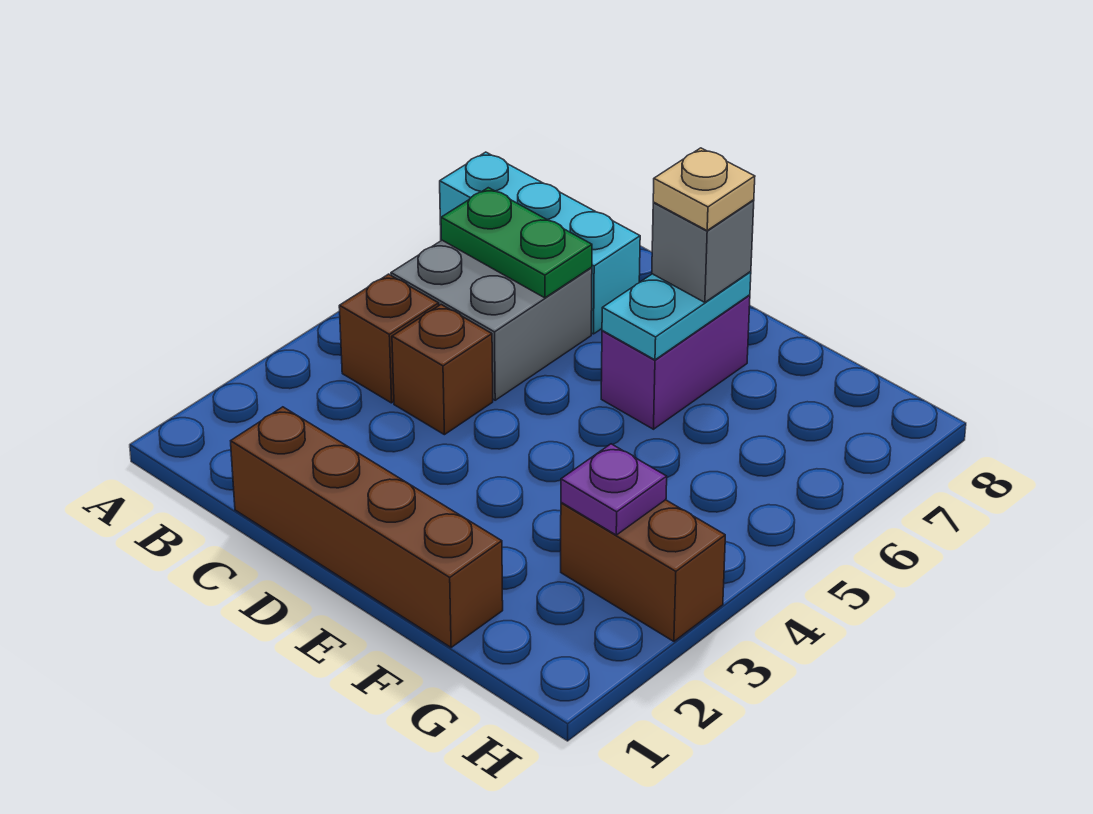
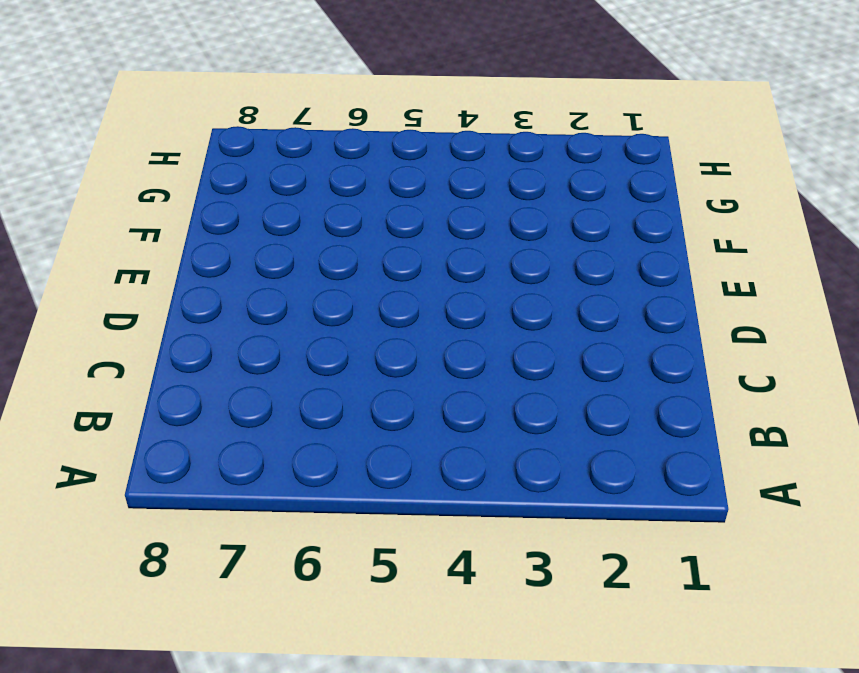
none -> cyan brick A7:C7 level 1
none -> brown brick B4 level 1
none -> grey brick B5:C6 level 1

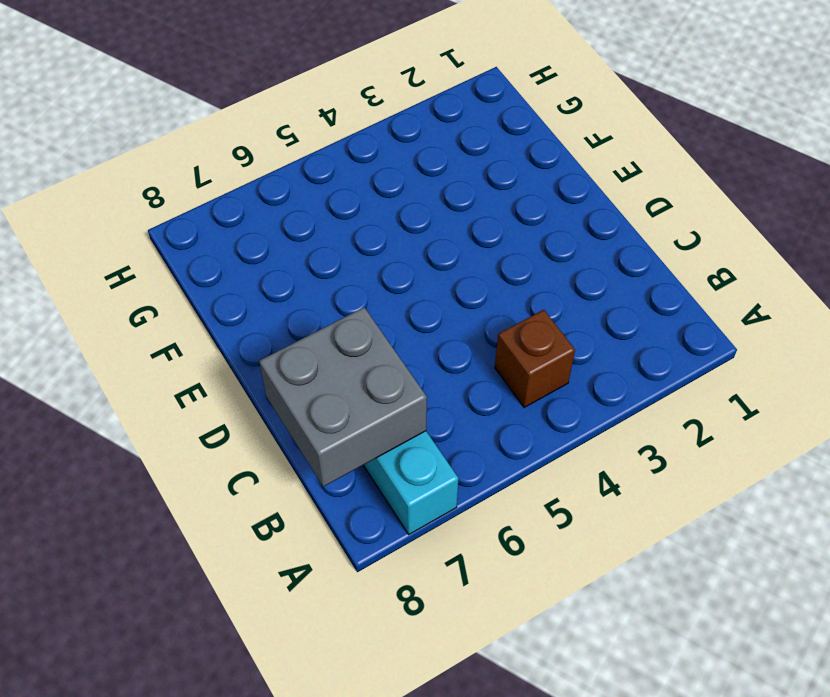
grey brick B7:C8 level 2 -> grey brick B5:C6 level 1
none -> brown brick C1:F1 level 1
none -> brown brick C4 level 1
none -> purple brick E6:E7 level 1

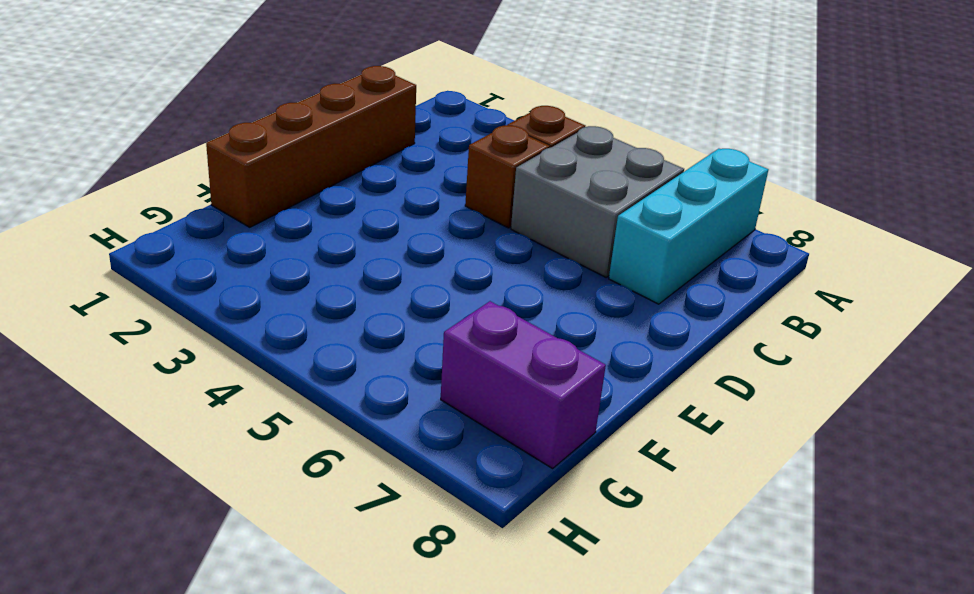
purple brick G7:G8 level 1 -> purple brick E6:E7 level 1
none -> brown brick G3:H3 level 1
none -> green plate B6:C6 level 2
none -> cyan plate E6:E7 level 2

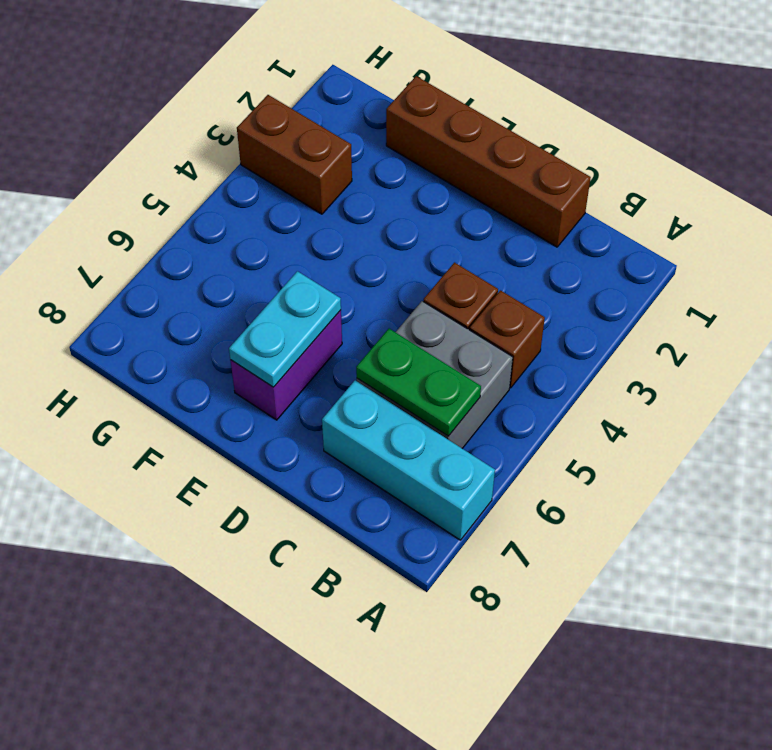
none -> purple plate G3 level 2
none -> grey brick E7 level 3
none -> tan plate E7 level 4

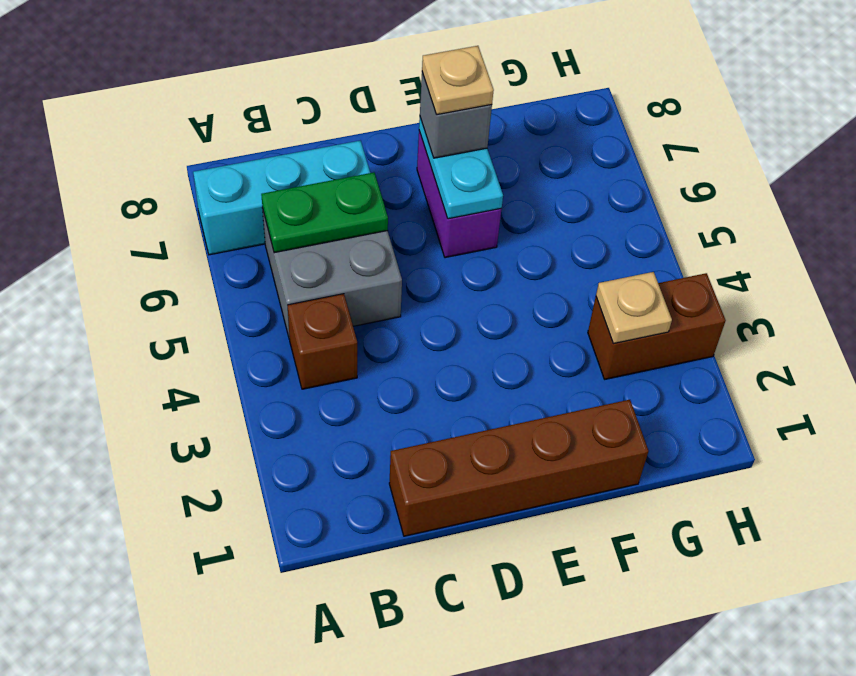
tan plate G3 level 2 -> purple plate G3 level 2
none -> brown brick C4 level 1

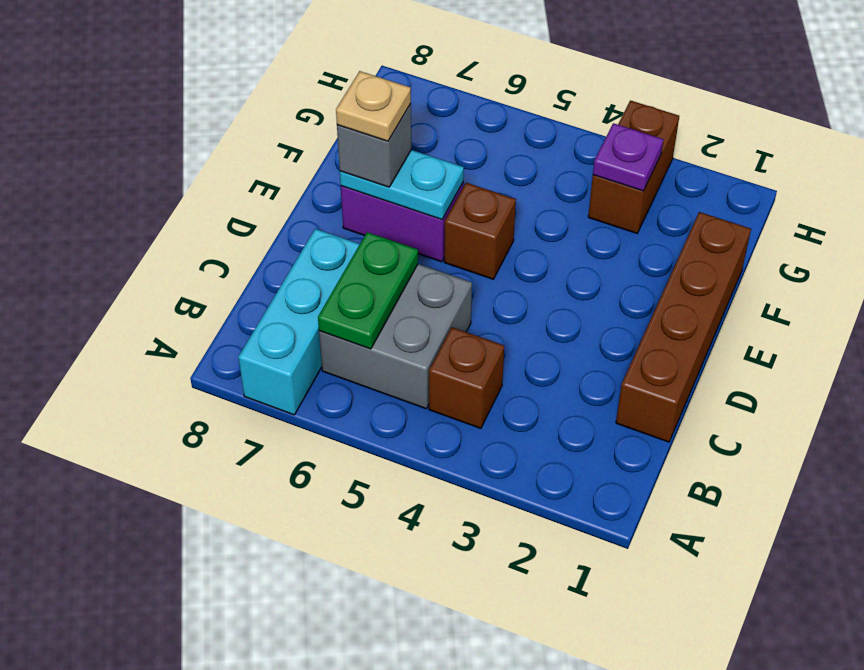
brown brick E5 level 1 -> brown brick C4 level 1

